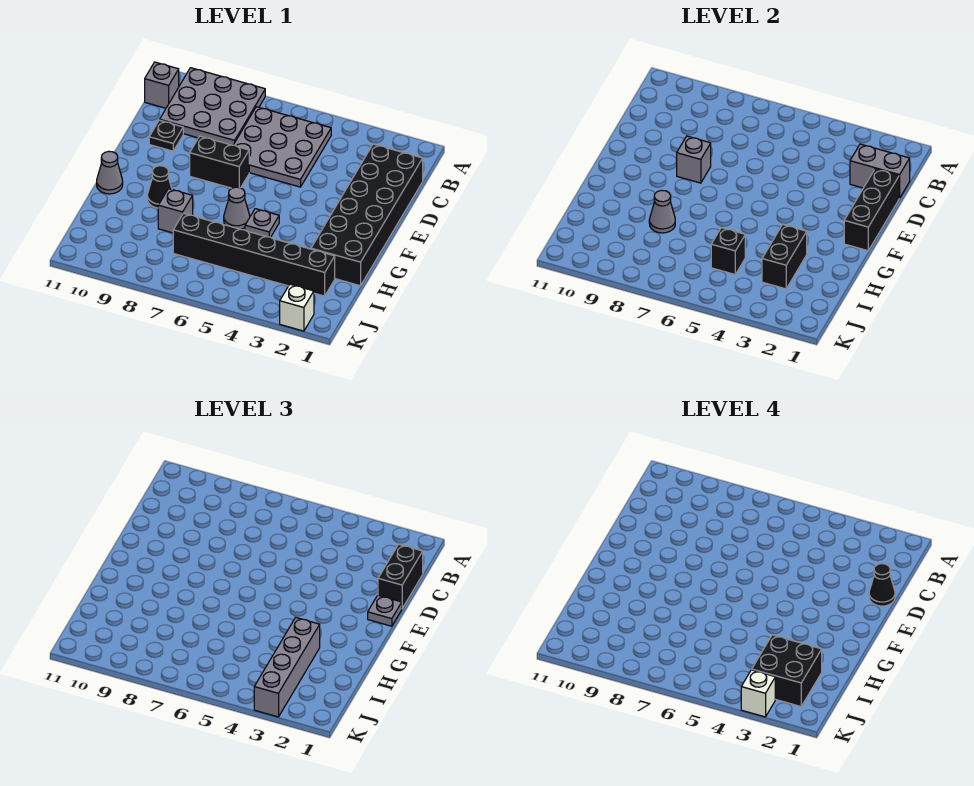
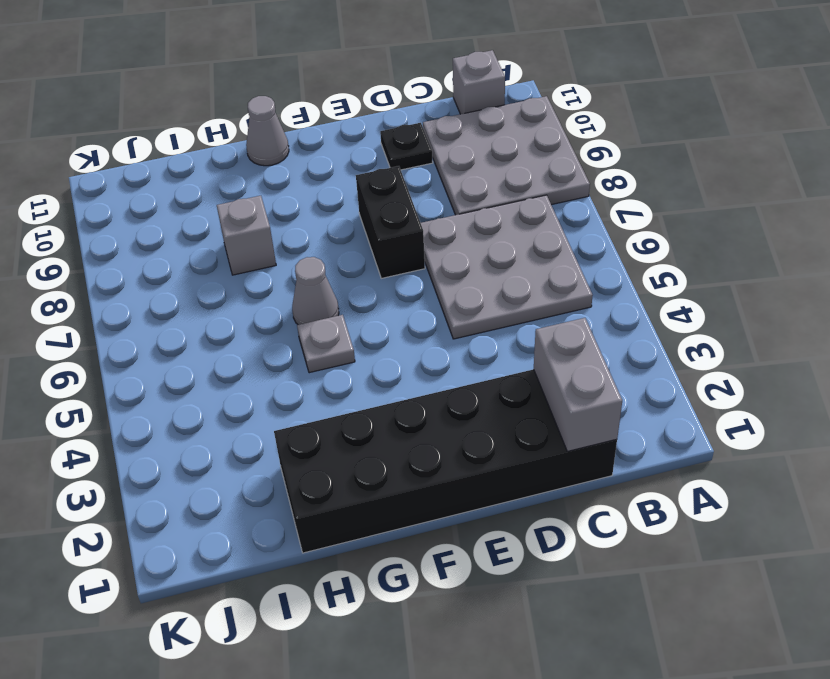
none -> black cone G9 level 1
none -> black brick I2:I7 level 1
none -> white brick K2 level 1

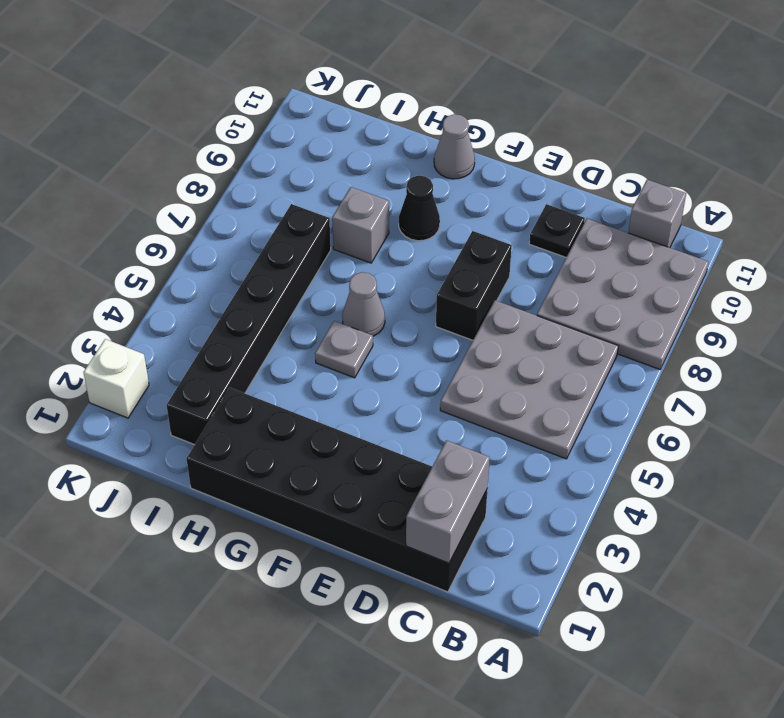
none -> black brick D1:F1 level 2
none -> grey brick E8 level 2
none -> black brick H3:I3 level 2

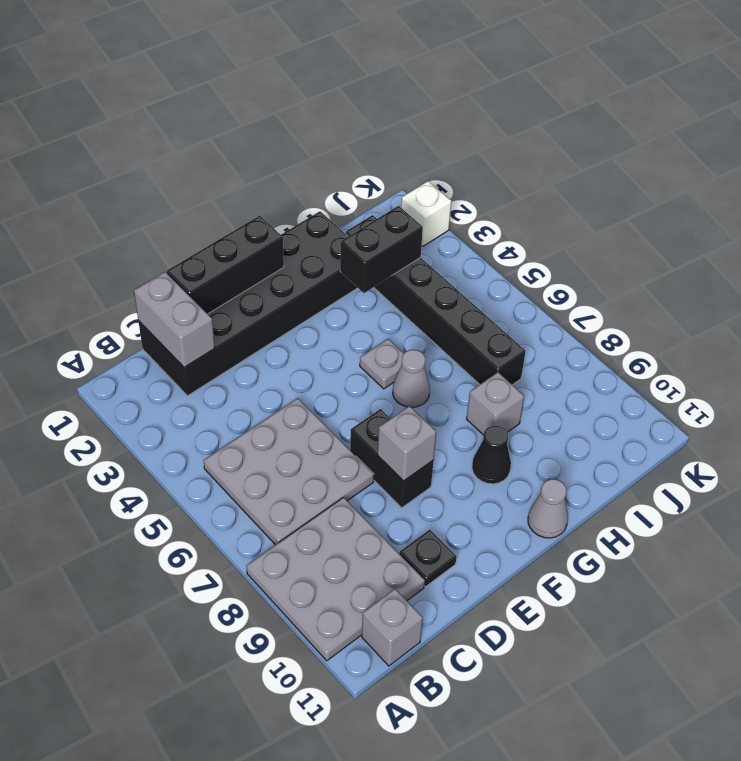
none -> grey cone H8 level 2
none -> black brick I5 level 2
none -> black brick C1:D1 level 3

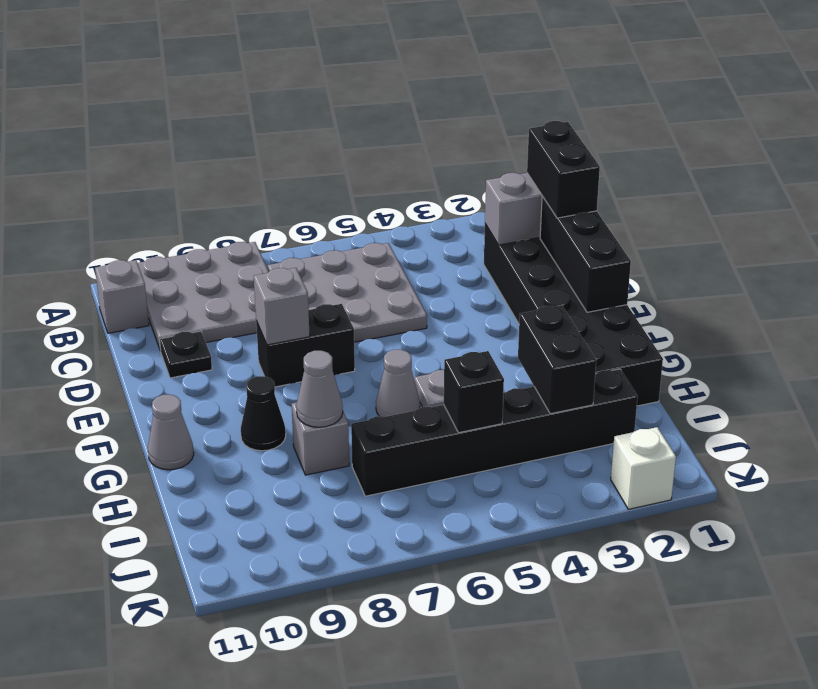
none -> grey plate E1 level 3
none -> grey brick H3:K3 level 3
none -> black cone D1 level 4

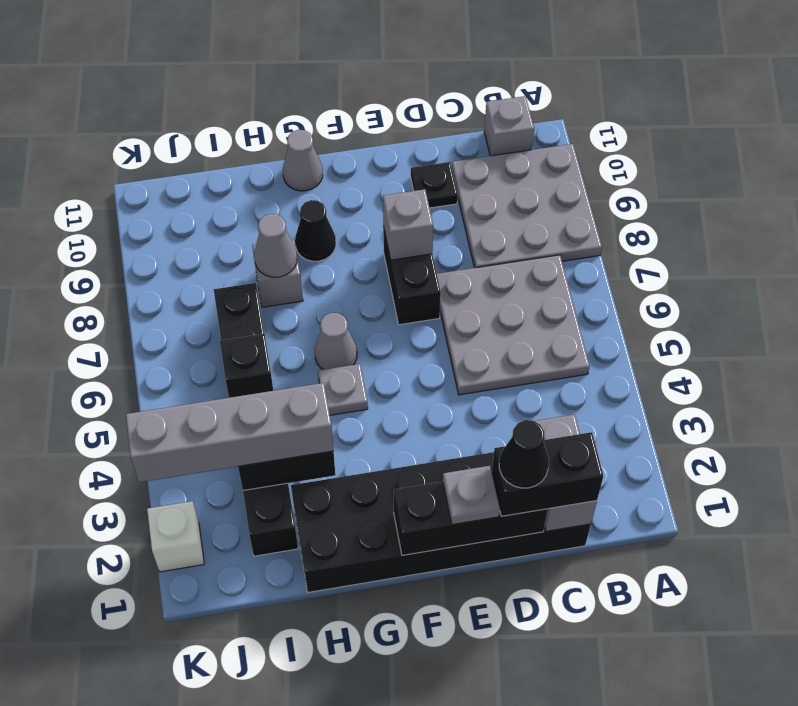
none -> black brick I2:J3 level 4
none -> white brick K3 level 4

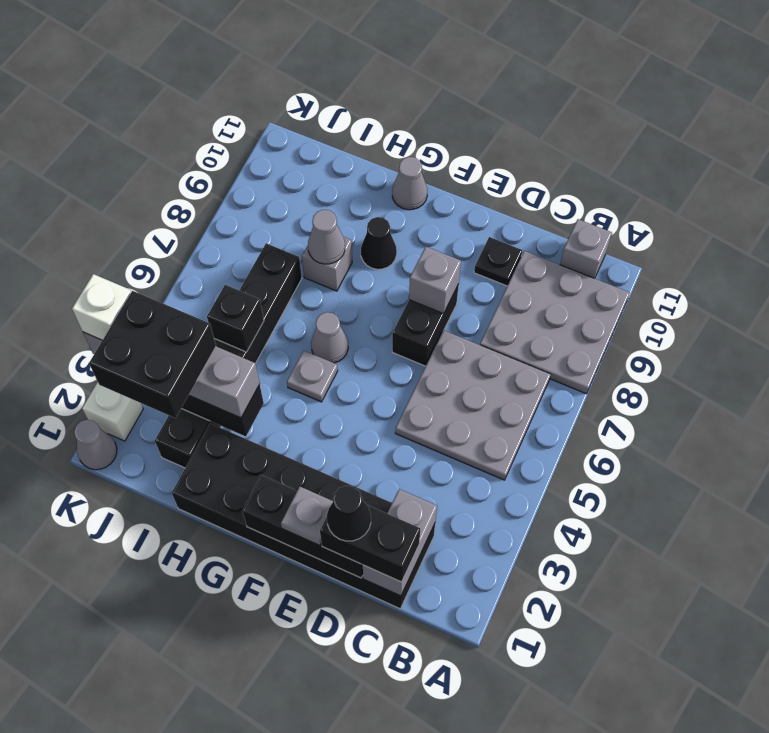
grey cone K1 level 1 -> none

